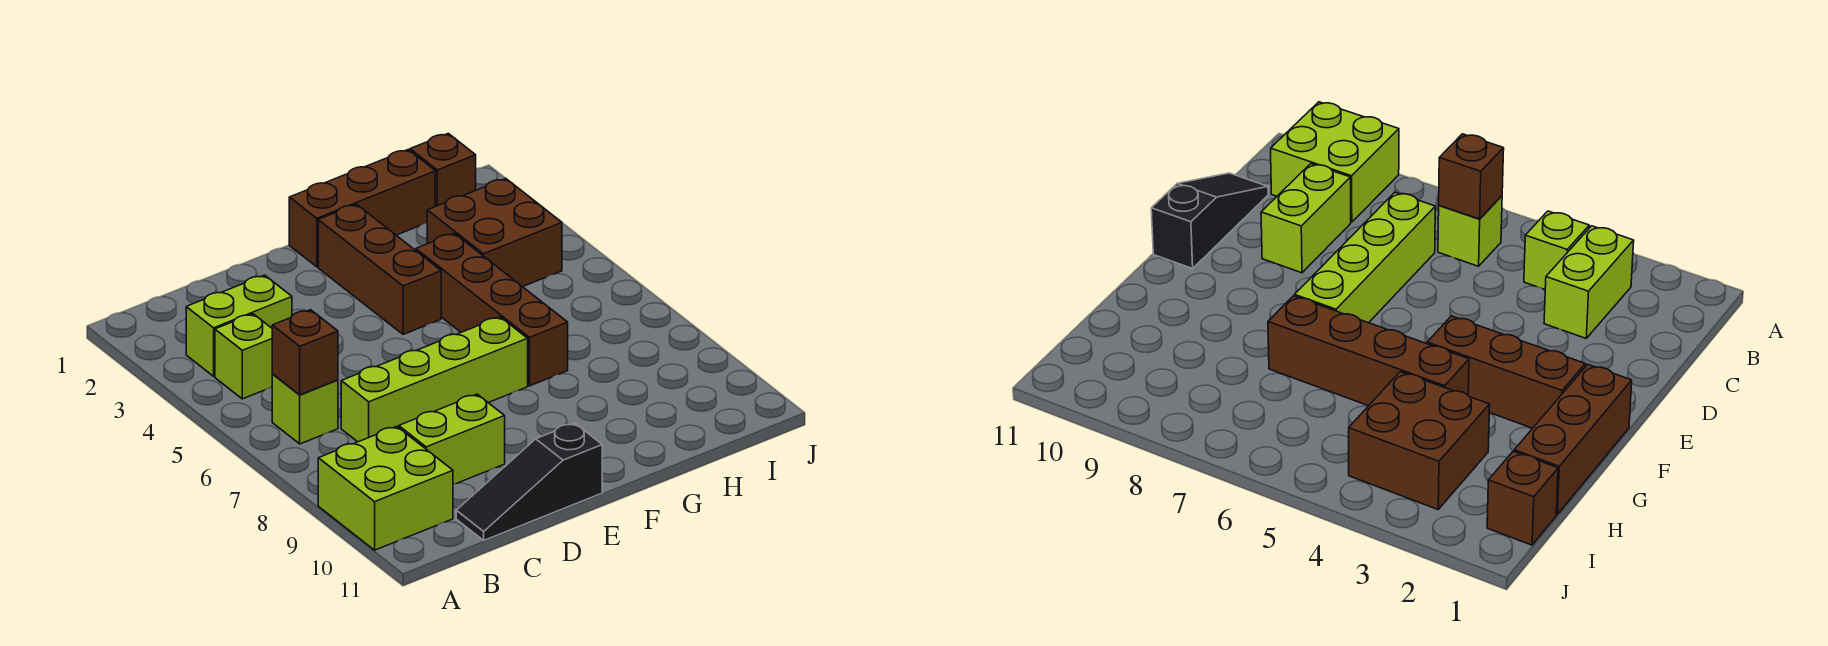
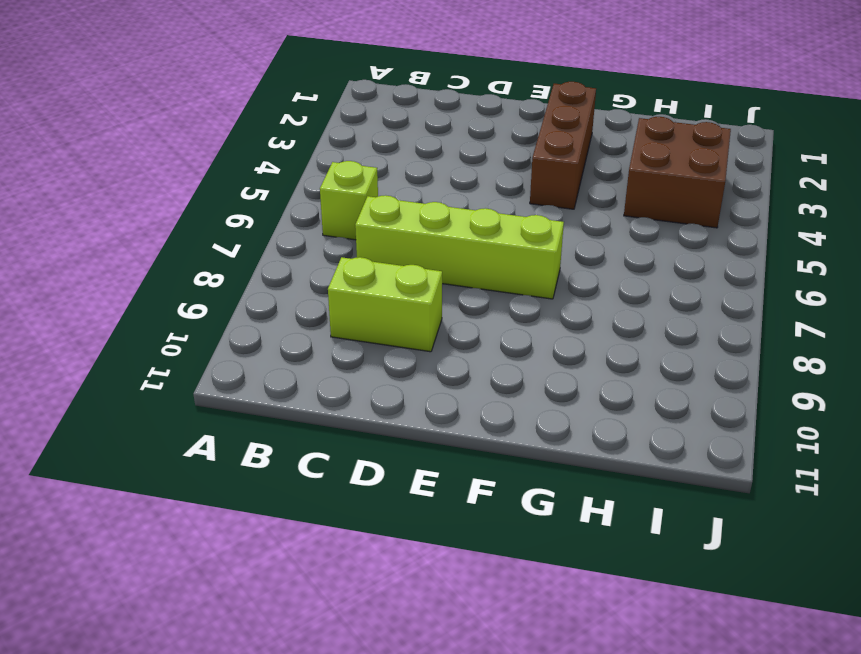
none -> lime brick A9:B10 level 1
none -> lime brick B3:C3 level 1
none -> lime brick B4 level 1

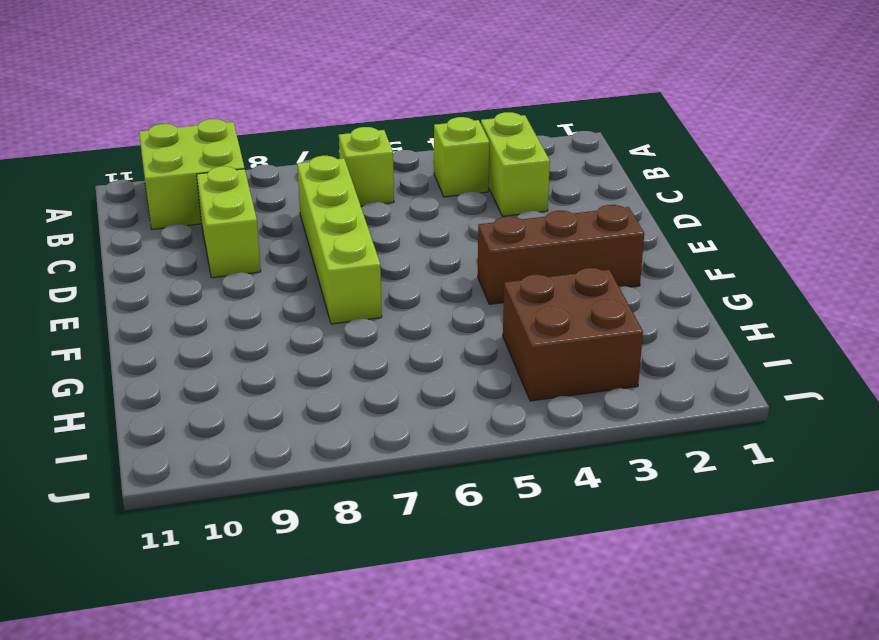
none -> black slope C11:E11 level 1 top E
none -> brown brick F1:H1 level 1
none -> brown brick G4:G7 level 1

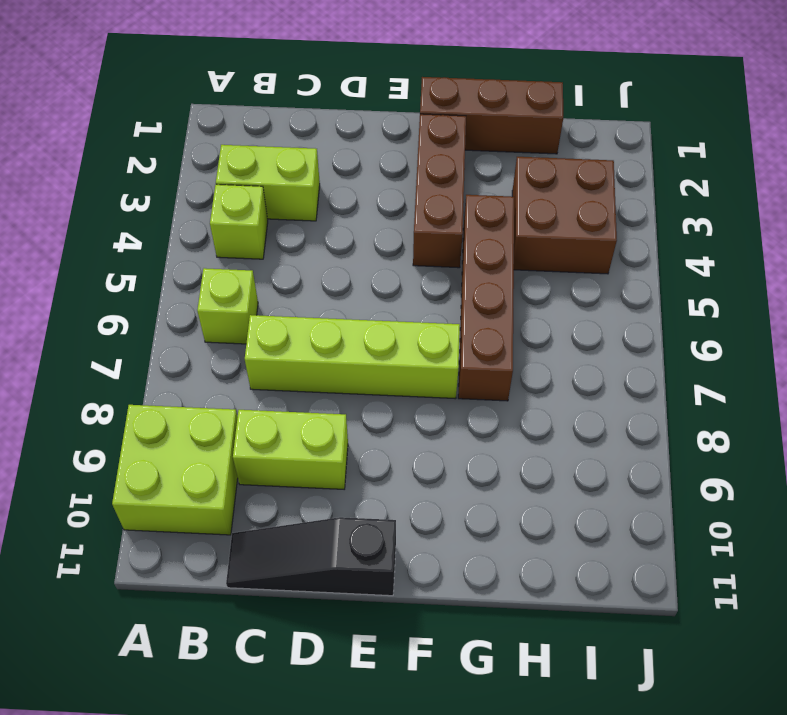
none -> brown brick I1 level 1
none -> brown brick B6 level 2

